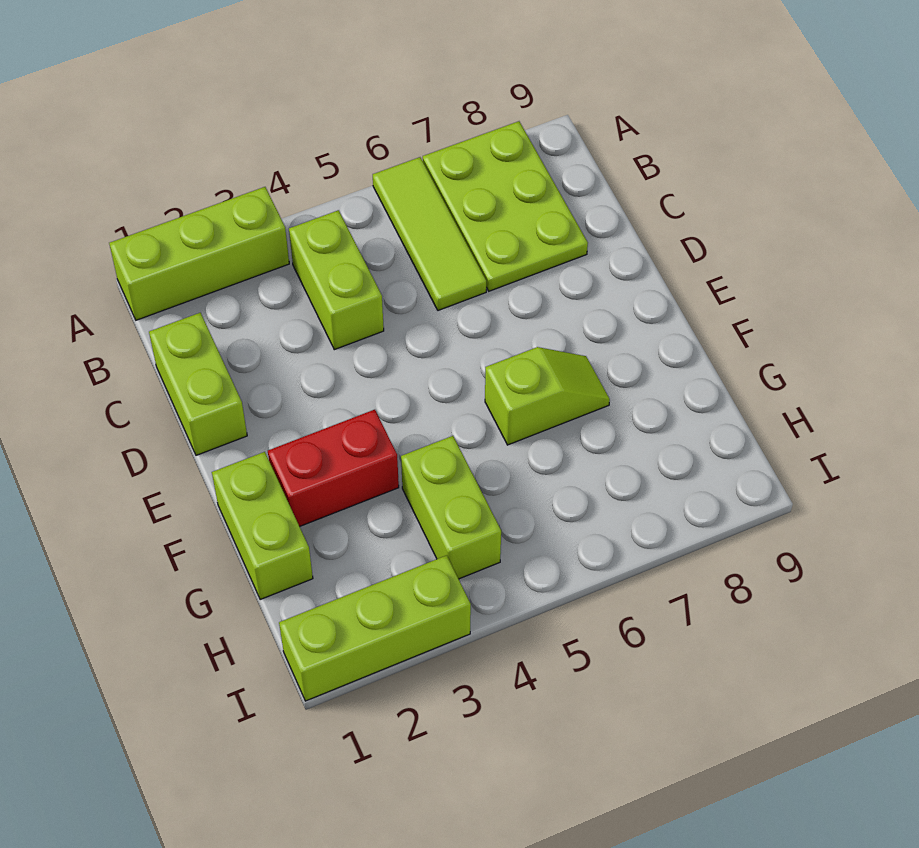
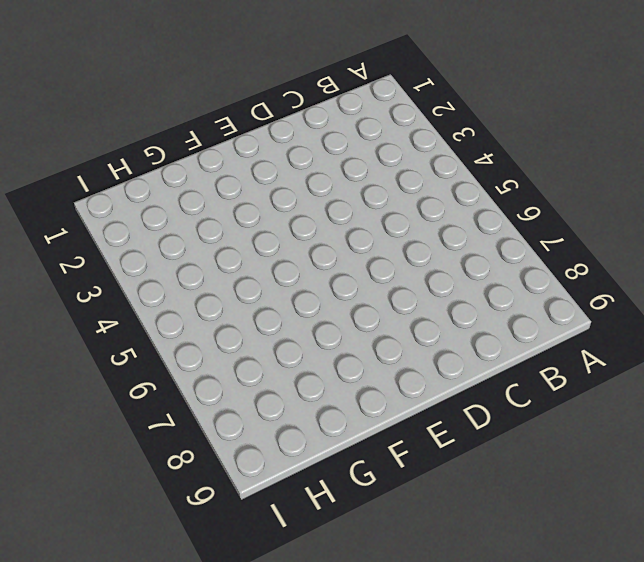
none -> lime brick A1:A3 level 1
none -> lime tile A6:C6 level 1

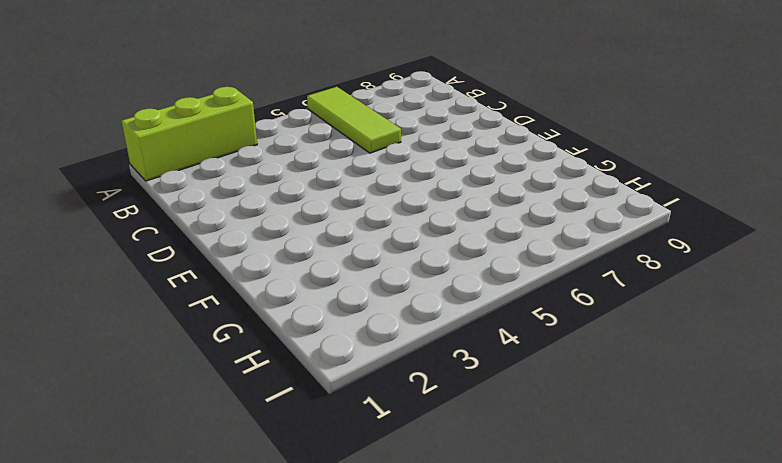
none -> lime plate A7:C8 level 1
none -> lime brick B4:C4 level 1

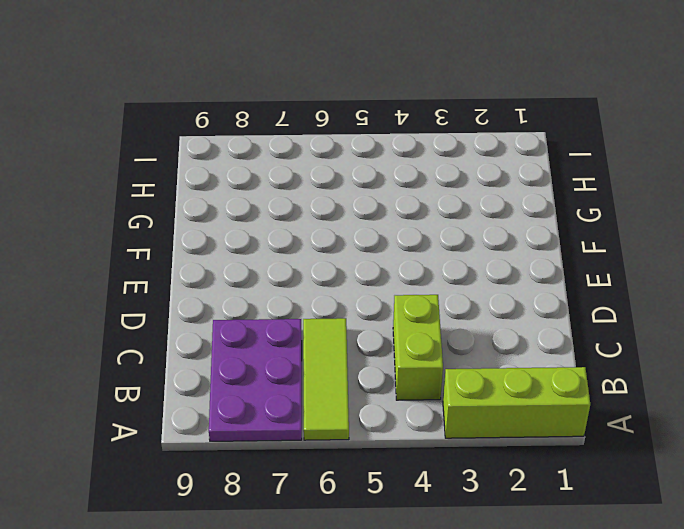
purple plate A7:C8 level 1 -> lime plate A7:C8 level 1
none -> lime brick C1:D1 level 1
none -> lime brick F1:G1 level 1

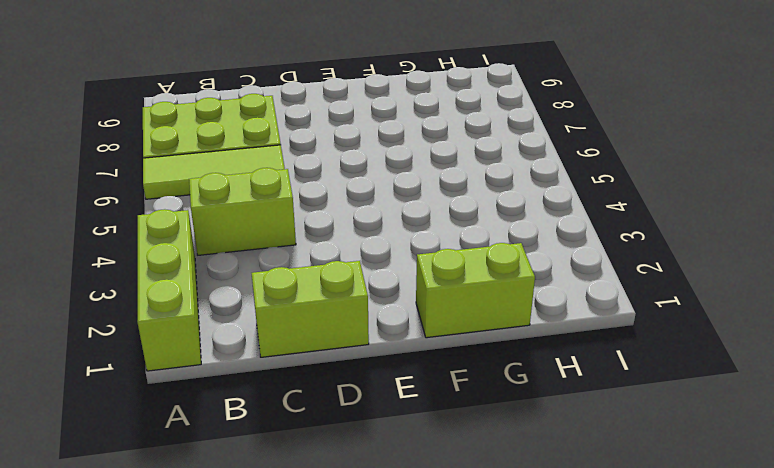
none -> red brick F2:F3 level 1
none -> lime slope F6:F7 level 1 top 6

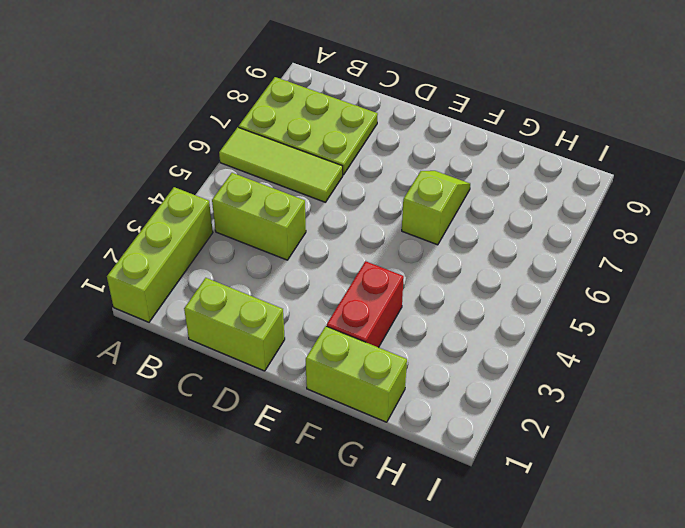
none -> lime brick G4:H4 level 1
none -> lime brick I1:I3 level 1

